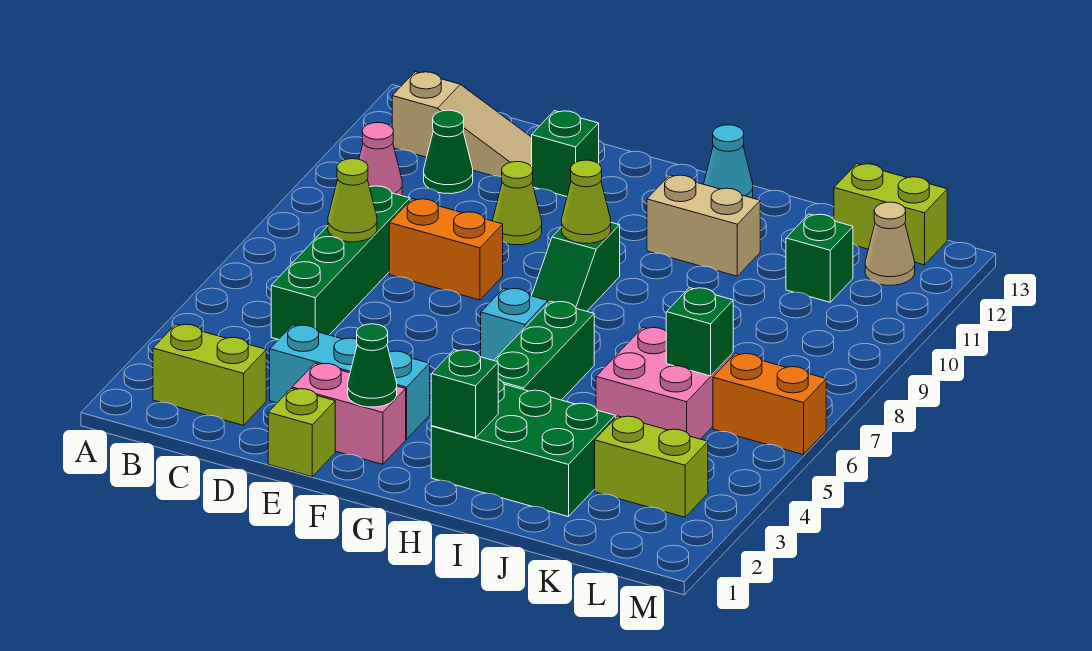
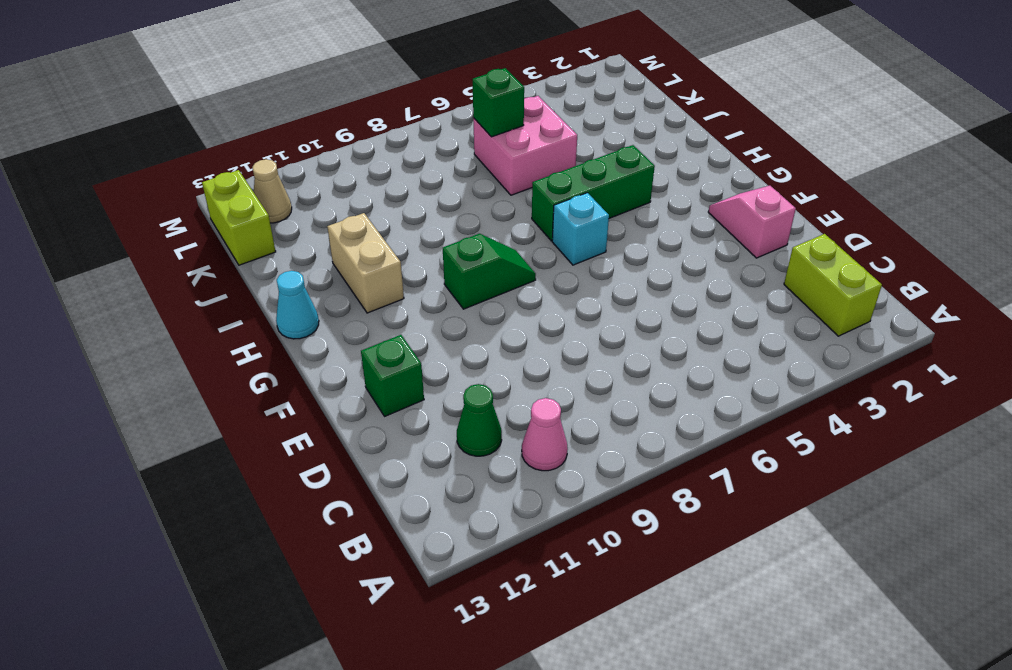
pink slope E2:F2 level 1 top E -> pink brick E2:F2 level 1
none -> tan slope B12:D12 level 1 top B
none -> green brick C5:C8 level 1
none -> cyan brick D3:F3 level 1

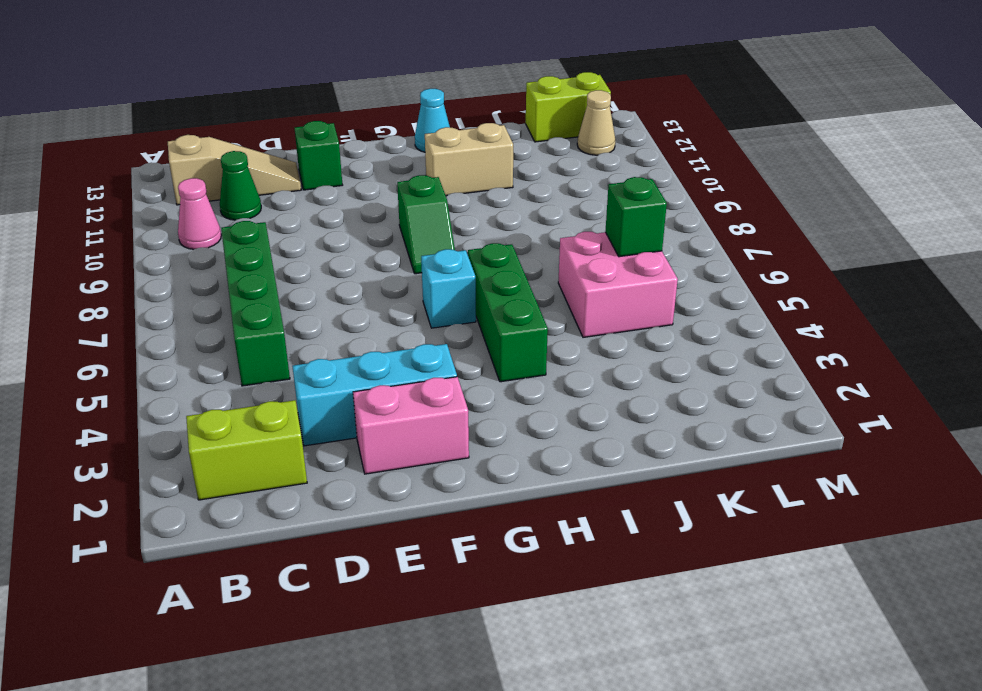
none -> orange brick D8:E8 level 1
none -> lime brick E1 level 1
none -> lime cone E10 level 1

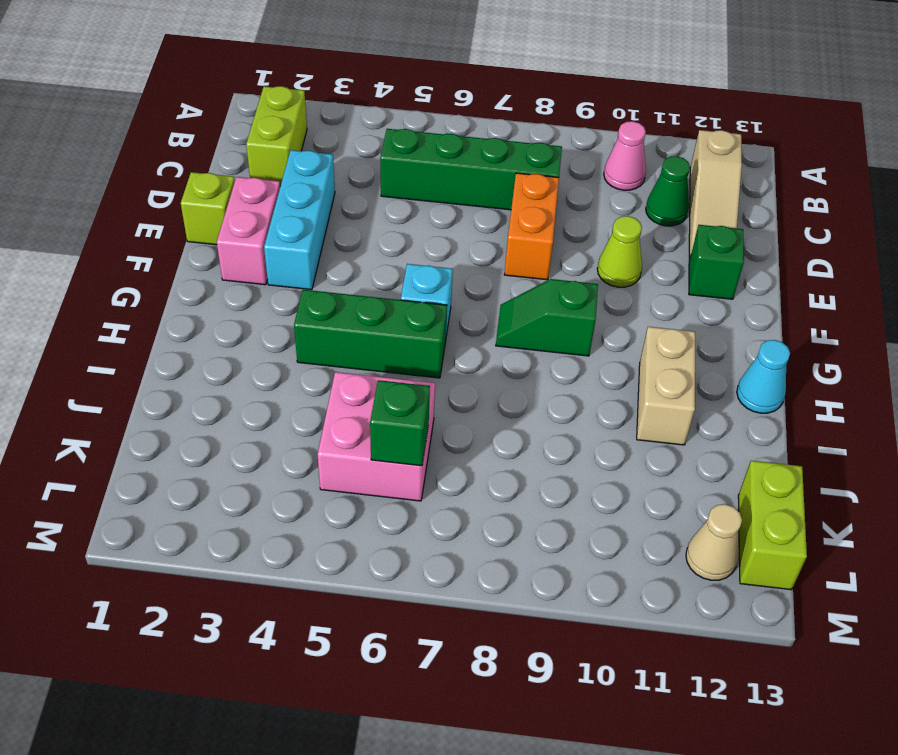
none -> green brick H2:J3 level 1
none -> lime brick K3:L3 level 1
none -> green brick K11 level 1

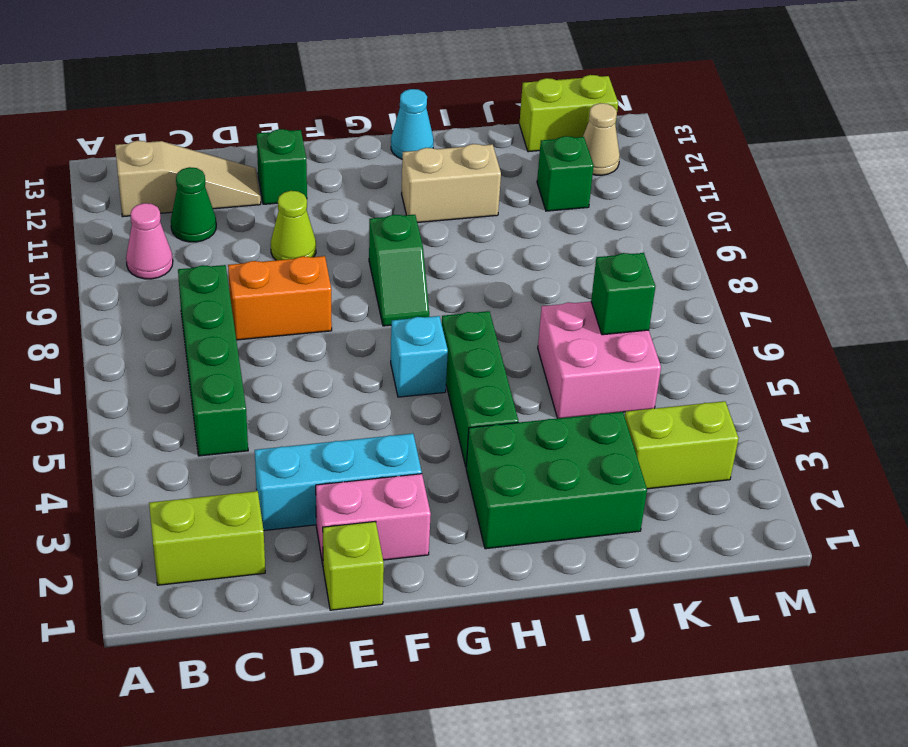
none -> orange brick L6:M6 level 1
none -> lime cone C7 level 2
none -> green cone F2 level 2

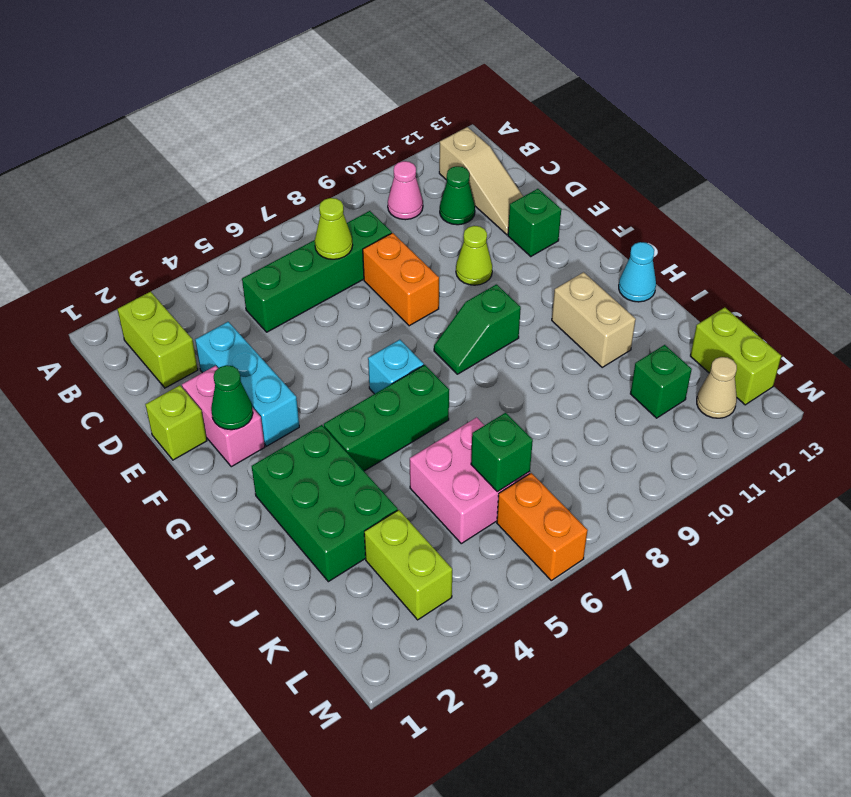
none -> lime cone G9 level 2
none -> green brick H2 level 2

